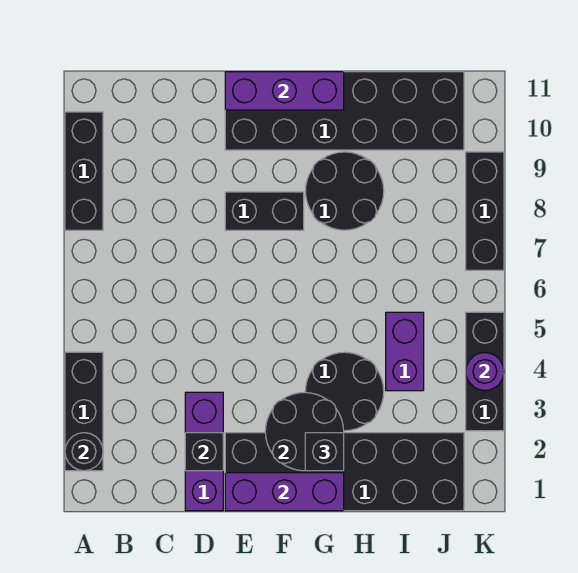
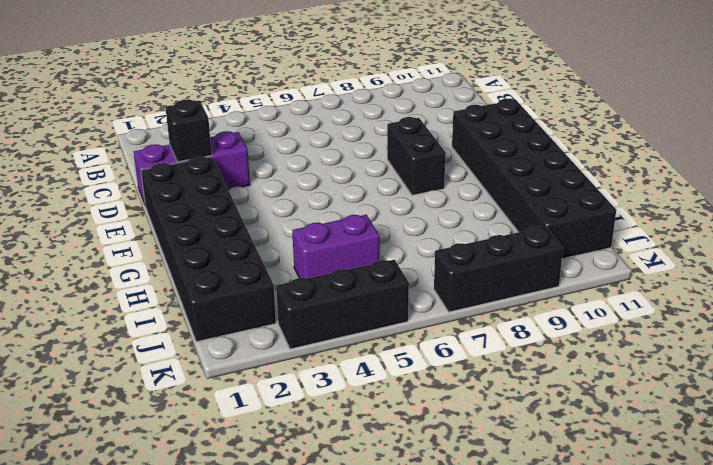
none -> black brick A2:A4 level 1
none -> black brick A8:A10 level 1
none -> black round brick G3:H4 level 1

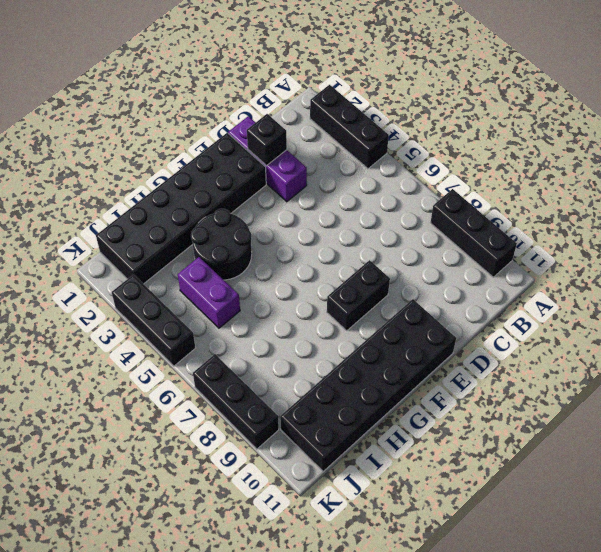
none -> black round brick G8:H9 level 1
none -> black round brick A2 level 2
none -> purple brick E1:G1 level 2

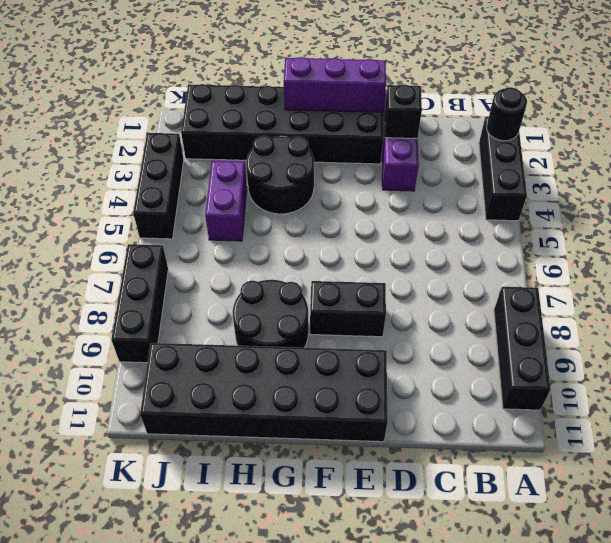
none -> purple brick E11:G11 level 2
none -> black round brick F2:G3 level 2
none -> purple round brick K4 level 2

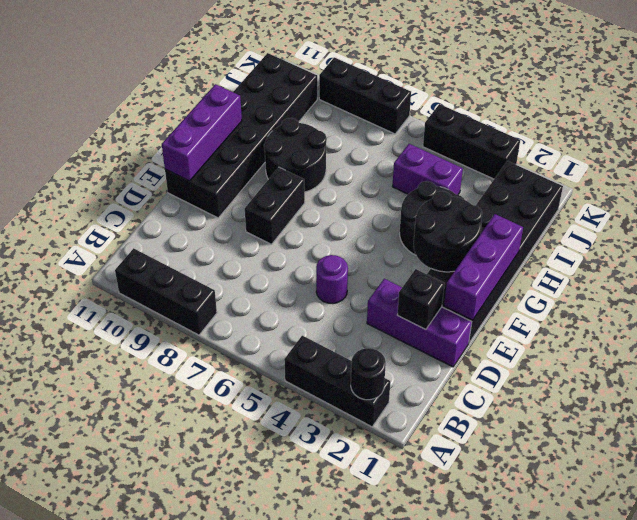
purple round brick D5 level 1 -> purple round brick K4 level 2
none -> black brick G2 level 3

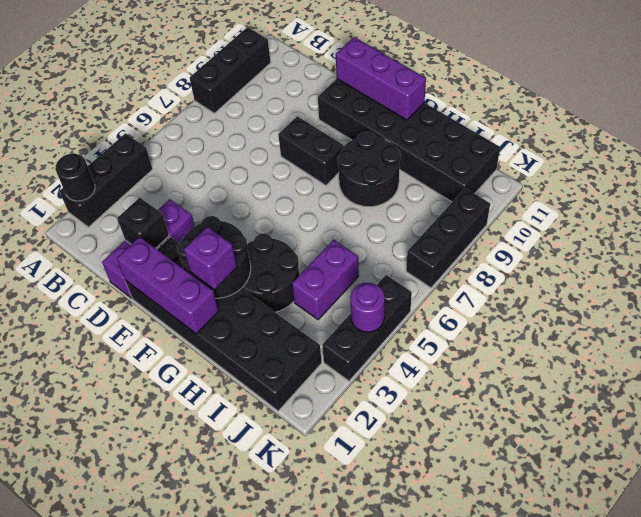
purple brick G2 level 3 -> black brick G2 level 3

